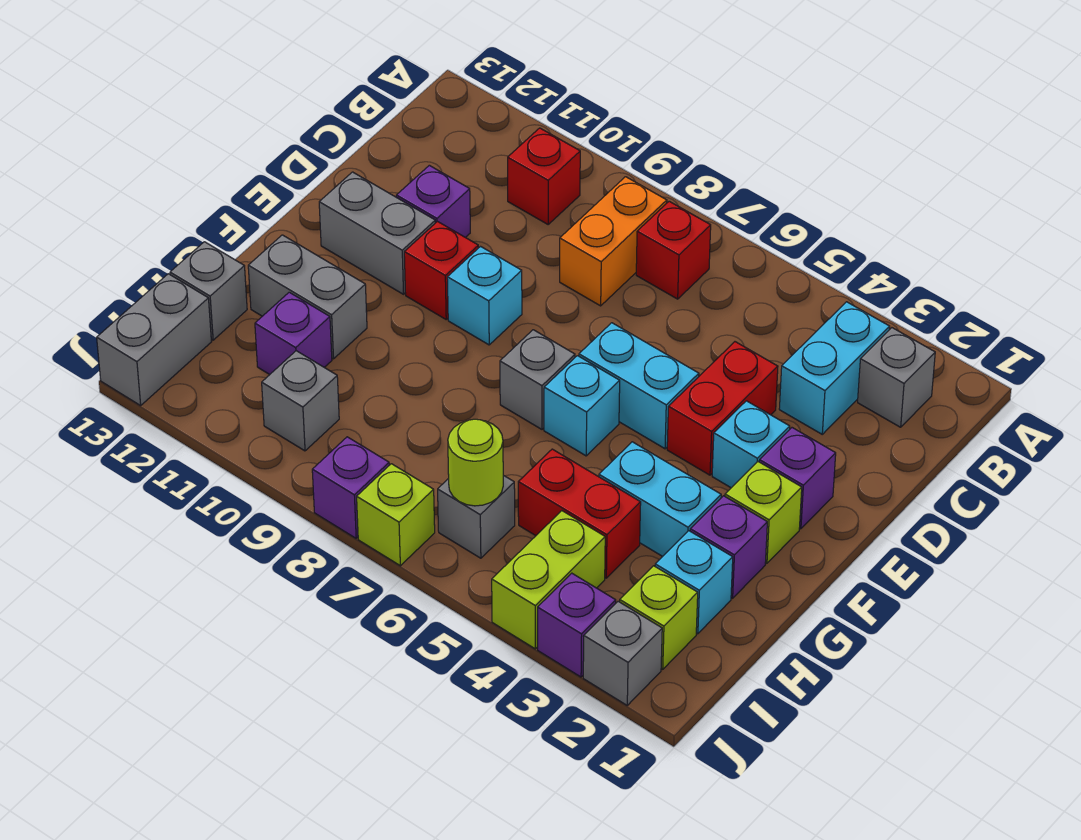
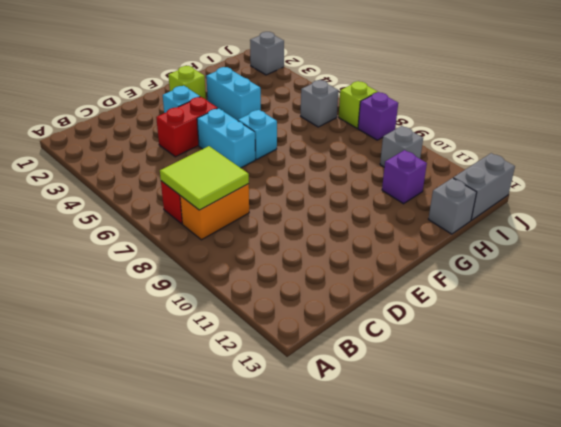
lime tile B7:C8 level 2 -> none
none -> grey brick B2 level 1
none -> cyan brick B3:C3 level 1
none -> red brick B10 level 1
none -> purple brick D11 level 1

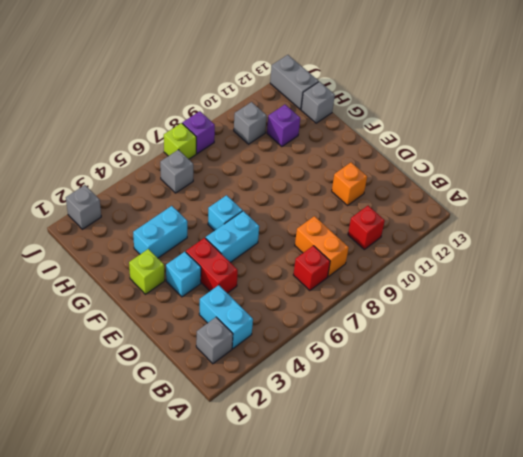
orange brick D11 level 1 -> purple brick D11 level 1
none -> purple brick E2 level 1
none -> cyan brick E9 level 1
none -> red brick E10 level 1
none -> grey brick E11:E12 level 1

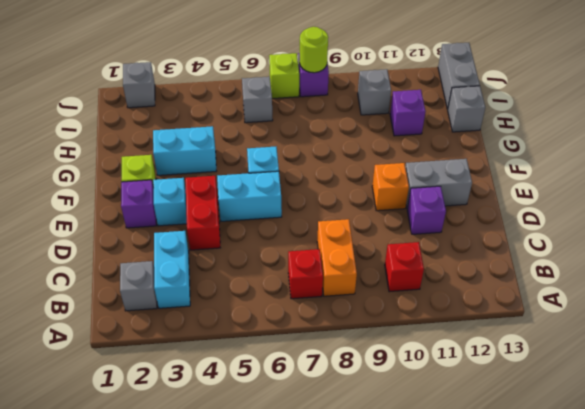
orange brick E10 level 1 -> red brick E10 level 1
lime round brick J8 level 2 -> lime round brick I6 level 2
none -> cyan brick E9 level 1
none -> grey brick F7 level 1
none -> purple brick G2 level 1
none -> grey brick G11:G12 level 1

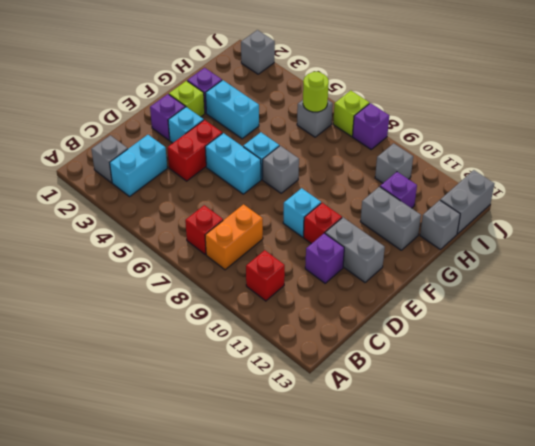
none -> cyan brick H2 level 1
none -> red brick H4:H5 level 1
none -> lime brick I2 level 1
none -> lime brick I4:J4 level 1

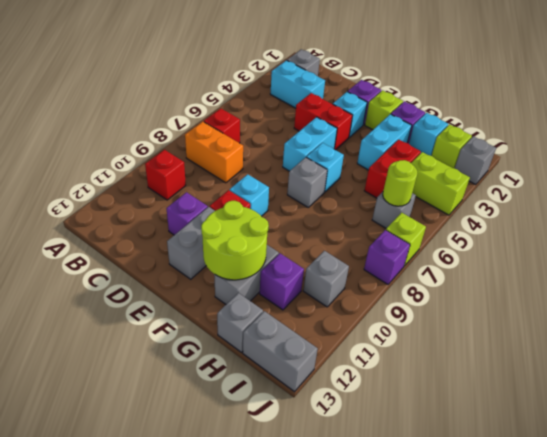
lime round brick F11:G12 level 2 -> none
none -> purple brick J3 level 1

